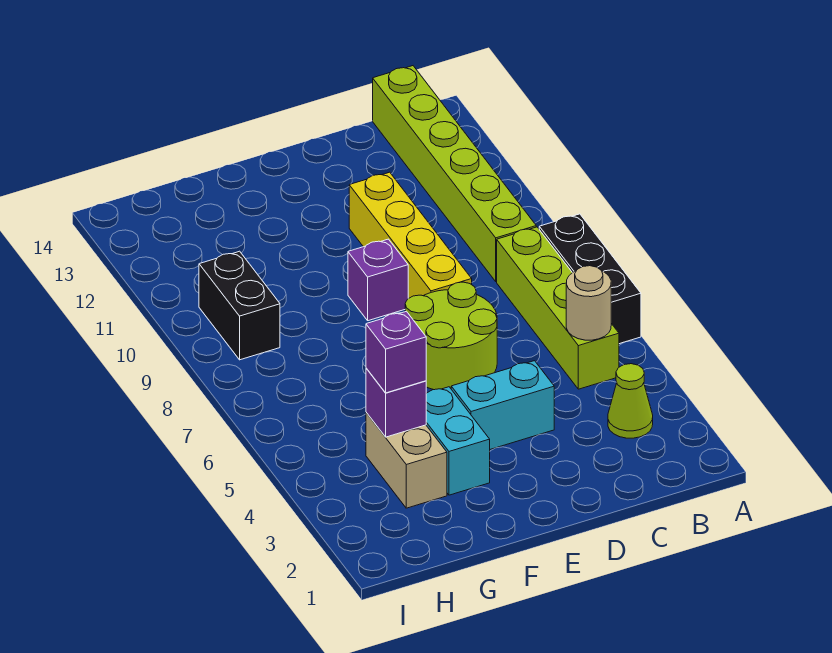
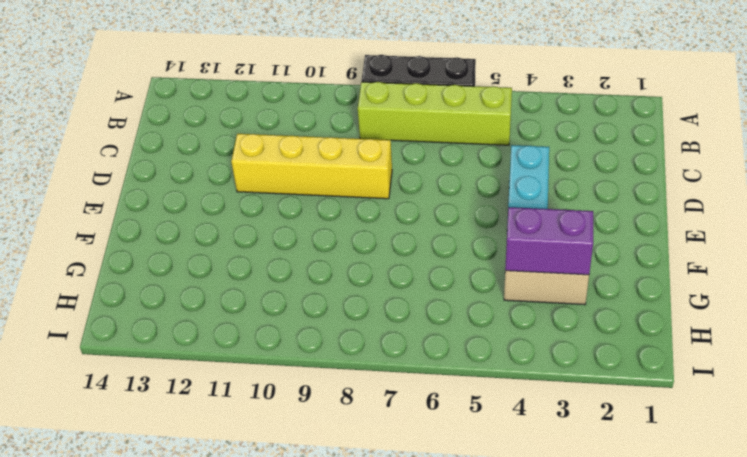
purple brick G3:G4 level 2 -> purple brick G4 level 2
none -> lime cone B3 level 1
none -> lime brick B9:B14 level 1
none -> lime round brick D6:E7 level 1

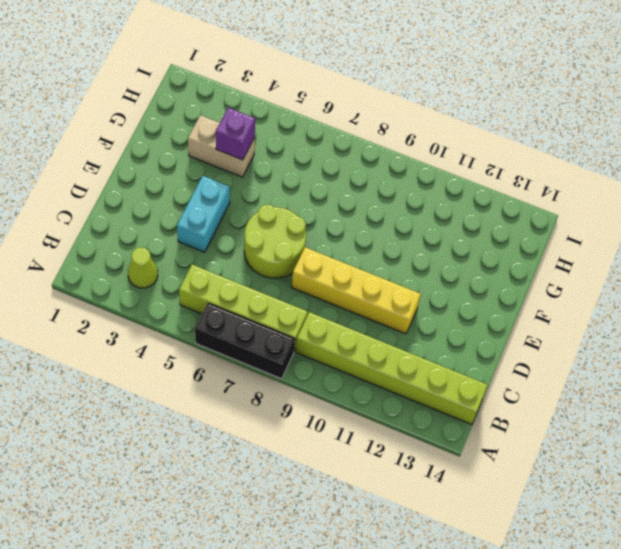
none -> purple brick E9 level 1
none -> cyan brick F3:F4 level 1
none -> black brick H9:H10 level 1

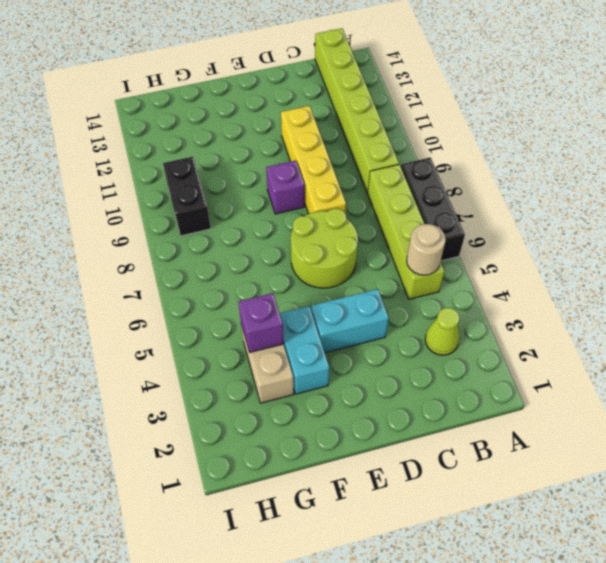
none -> purple brick G4 level 3

